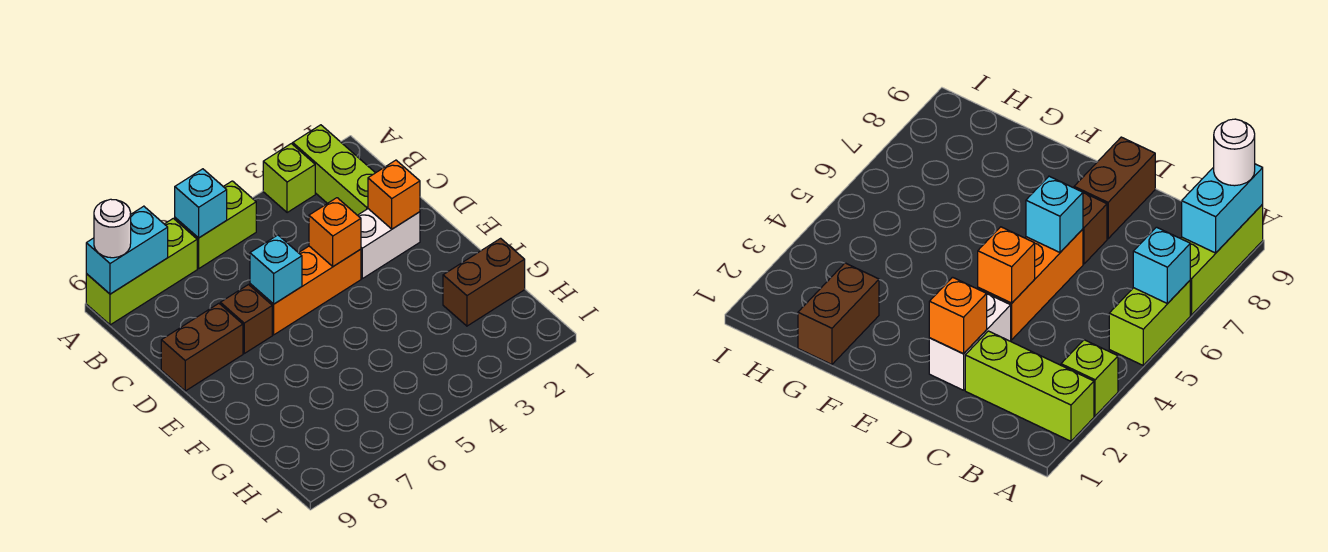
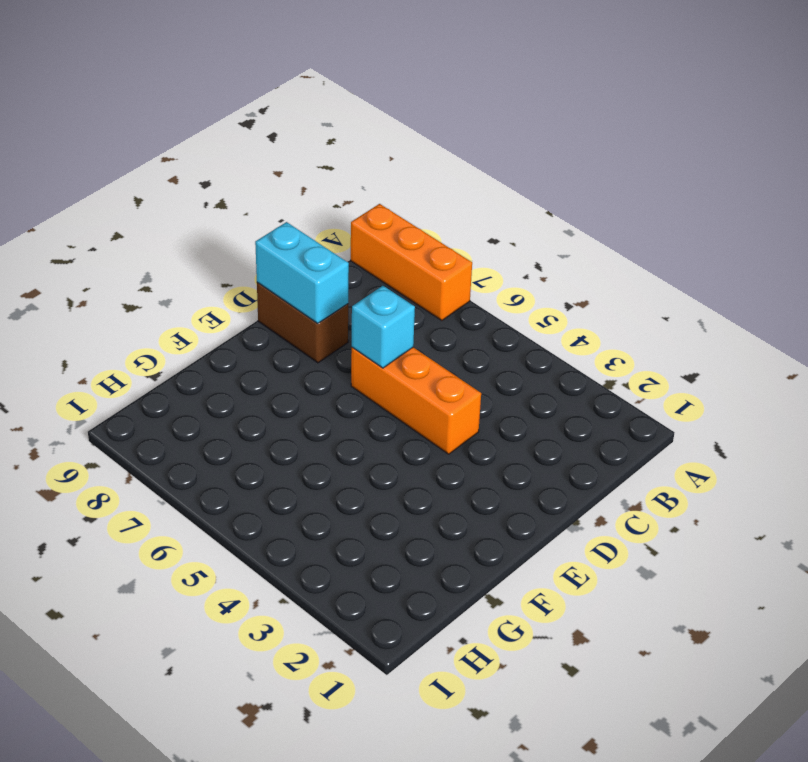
orange brick A7:A9 level 1 -> lime brick A7:A9 level 1
cyan brick D8:D9 level 2 -> cyan brick A8:A9 level 2
none -> lime brick A2:C2 level 1
none -> lime brick A3 level 1
none -> lime brick A5:A6 level 1

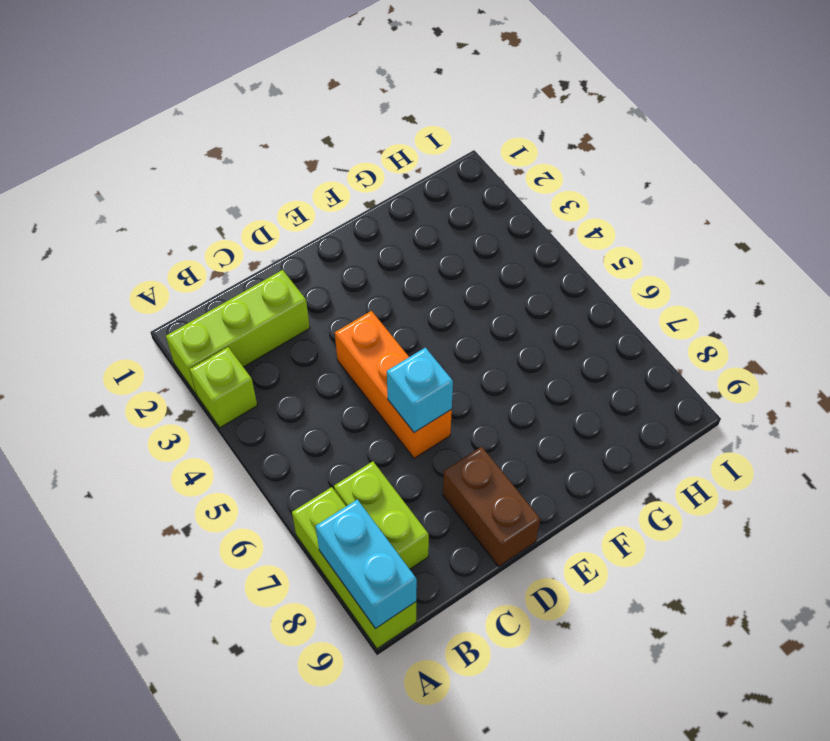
lime brick B7:B8 level 1 -> lime brick A5:A6 level 1
none -> white brick D2:D3 level 1
none -> brown brick D7 level 1
none -> brown brick G1:G2 level 1

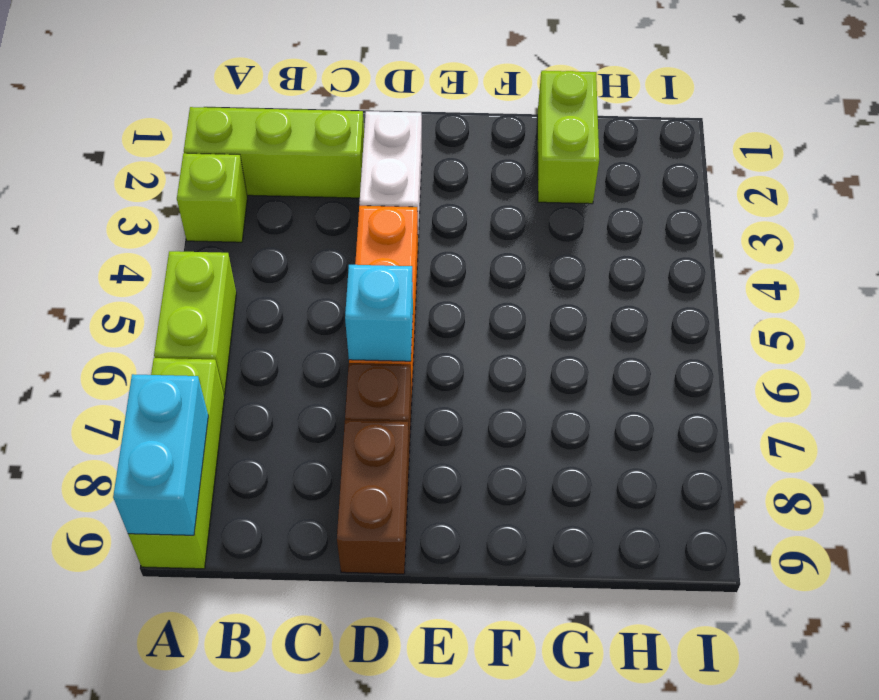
lime brick G1:G2 level 1 -> brown brick G1:G2 level 1
none -> cyan brick A6 level 2
none -> orange brick D2 level 2
none -> orange brick D4 level 2

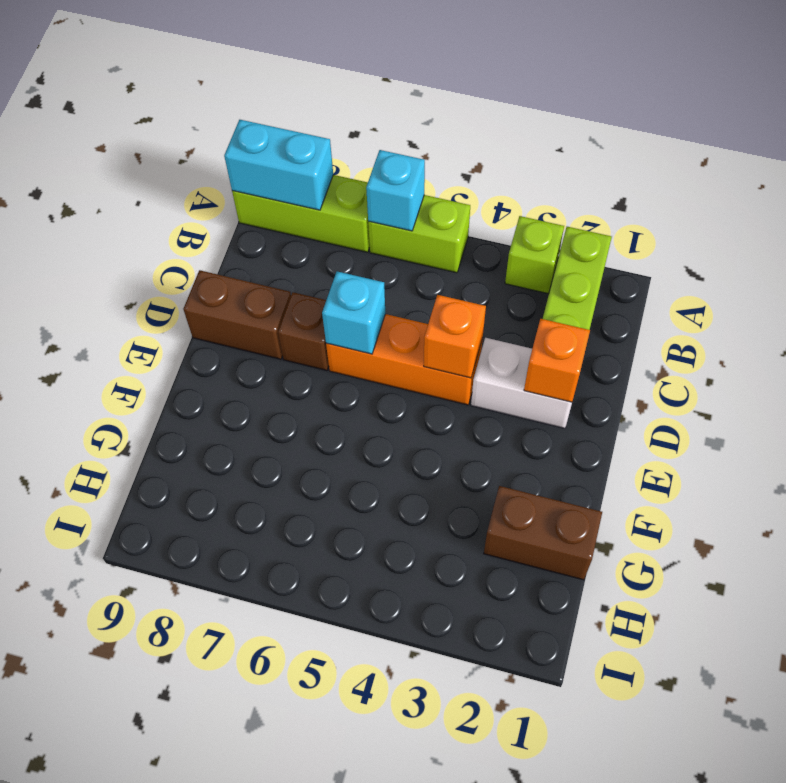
none -> white round brick A9 level 3

